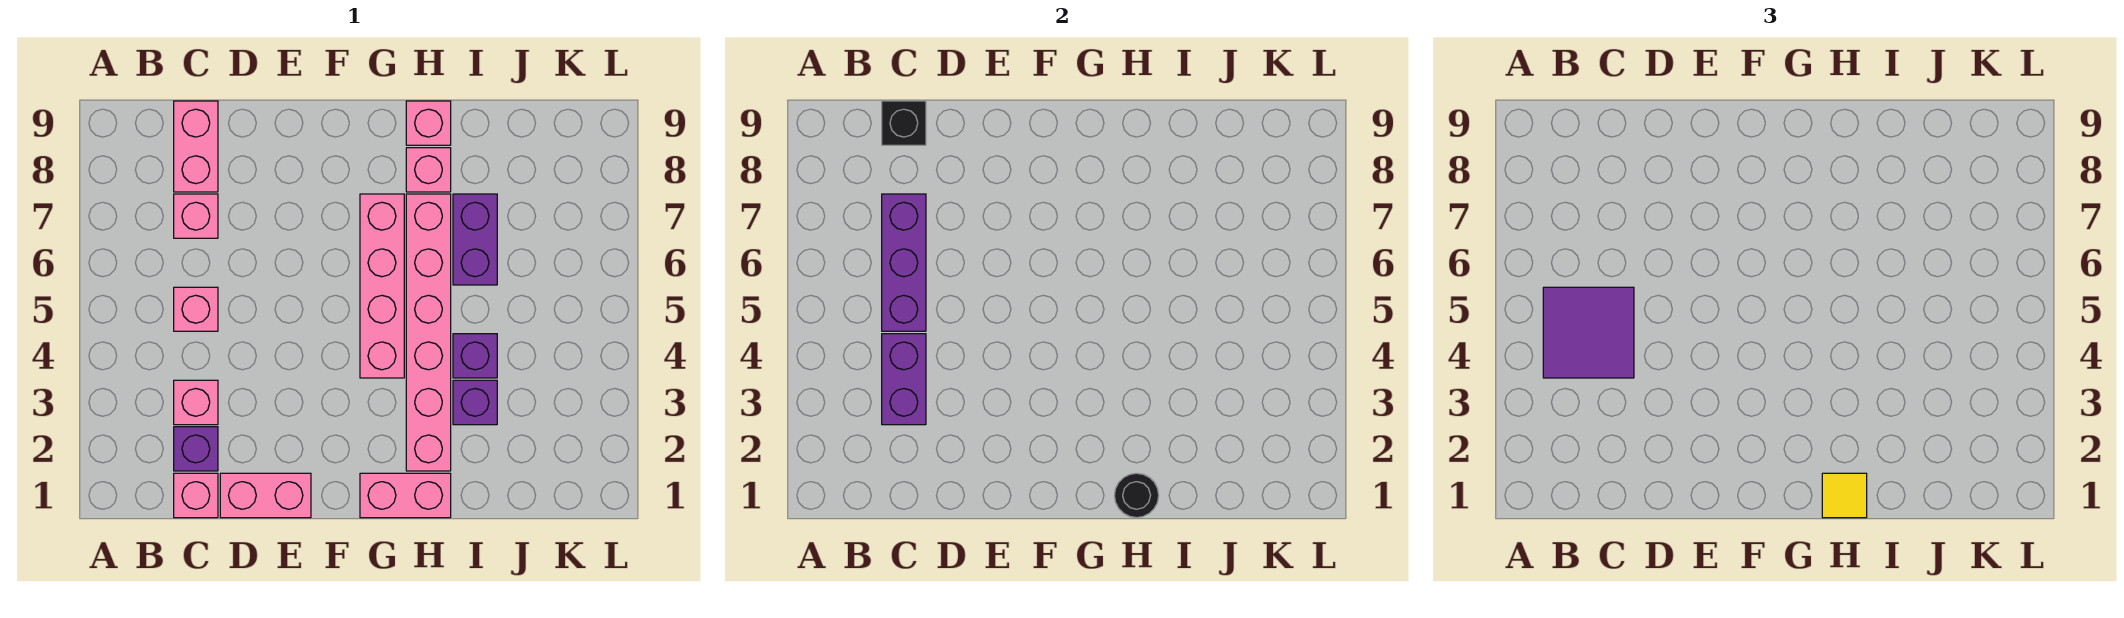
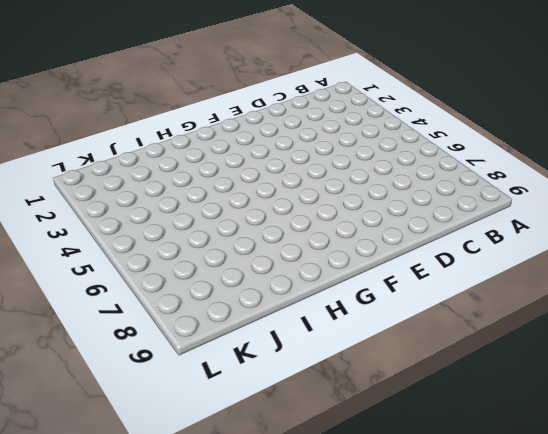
none -> pink brick C1 level 1
none -> purple brick C2 level 1
none -> pink brick C3 level 1

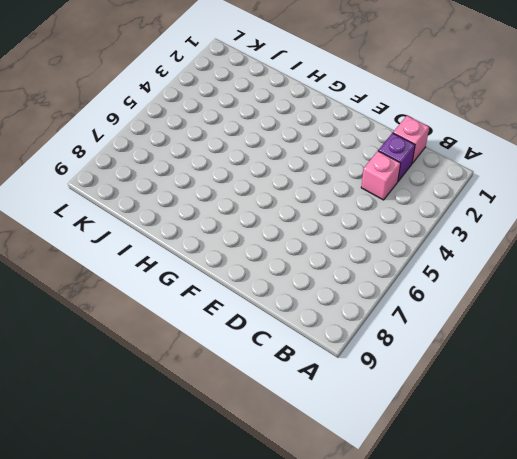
none -> pink brick C5 level 1
none -> pink brick C7 level 1
none -> pink brick C8:C9 level 1

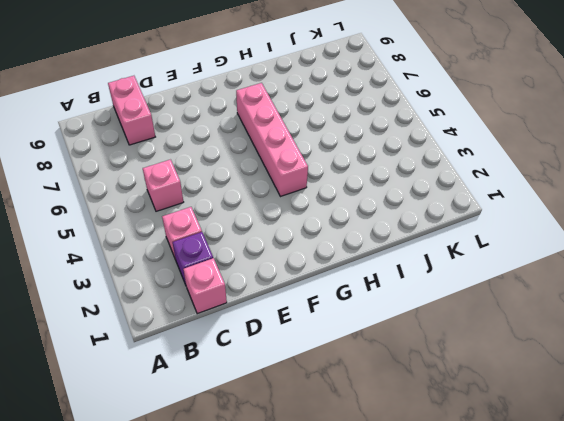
none -> pink brick C7 level 1
none -> pink brick D1:E1 level 1
none -> pink brick G1:H1 level 1

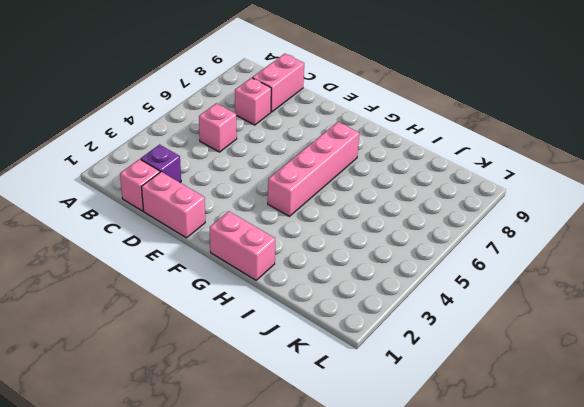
none -> pink brick C3 level 1
none -> pink brick H2:H7 level 1
none -> pink brick H8 level 1

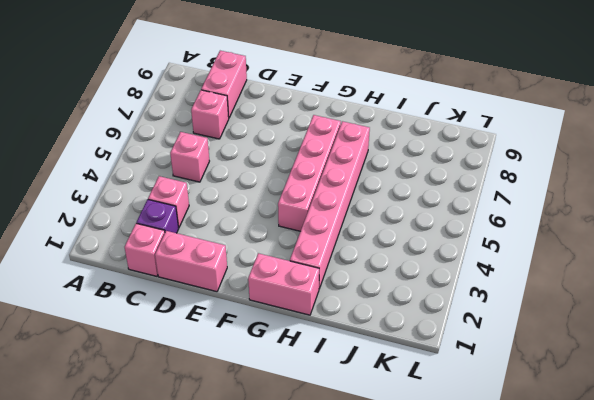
none -> pink brick H8 level 1
none -> pink brick H9 level 1
none -> purple brick I3 level 1

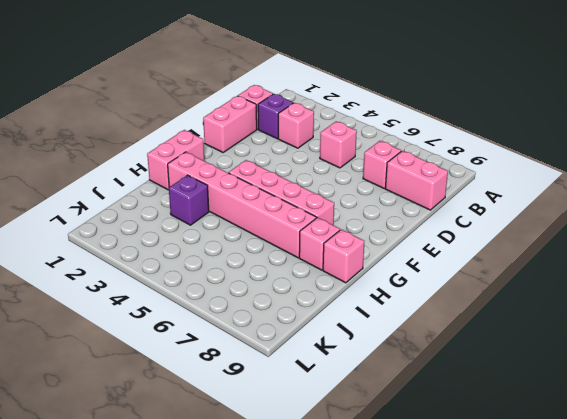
none -> purple brick I4 level 1
none -> purple brick I6:I7 level 1
none -> purple brick C3:C4 level 2

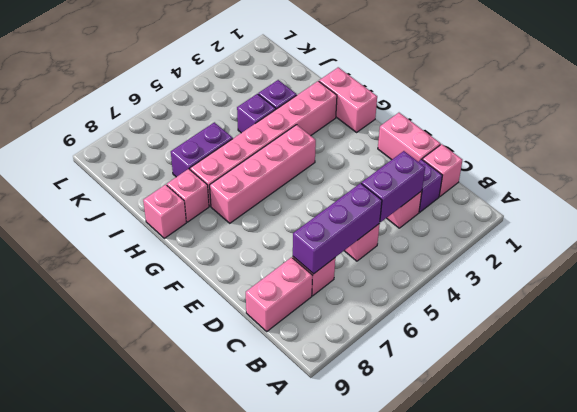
none -> black brick C9 level 2
none -> black round brick H1 level 2
none -> purple tile B4:C5 level 3

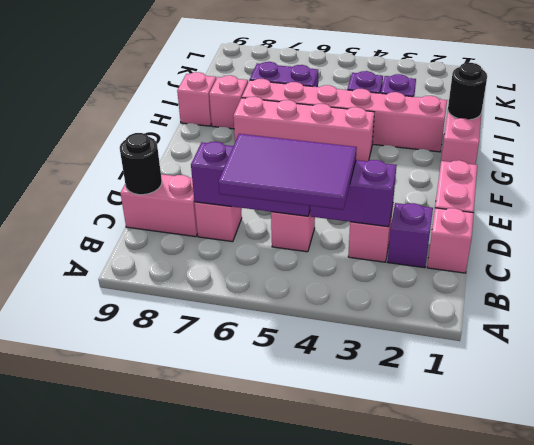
purple tile B4:C6 level 3 -> purple tile B4:C5 level 3
black round brick C9 level 2 -> black brick C9 level 2
none -> yellow tile H1 level 3

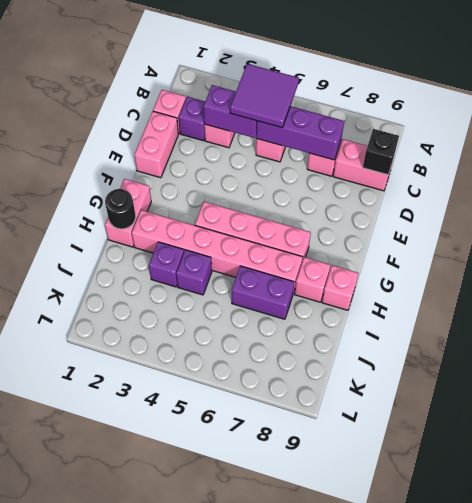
none -> yellow tile H1 level 3

